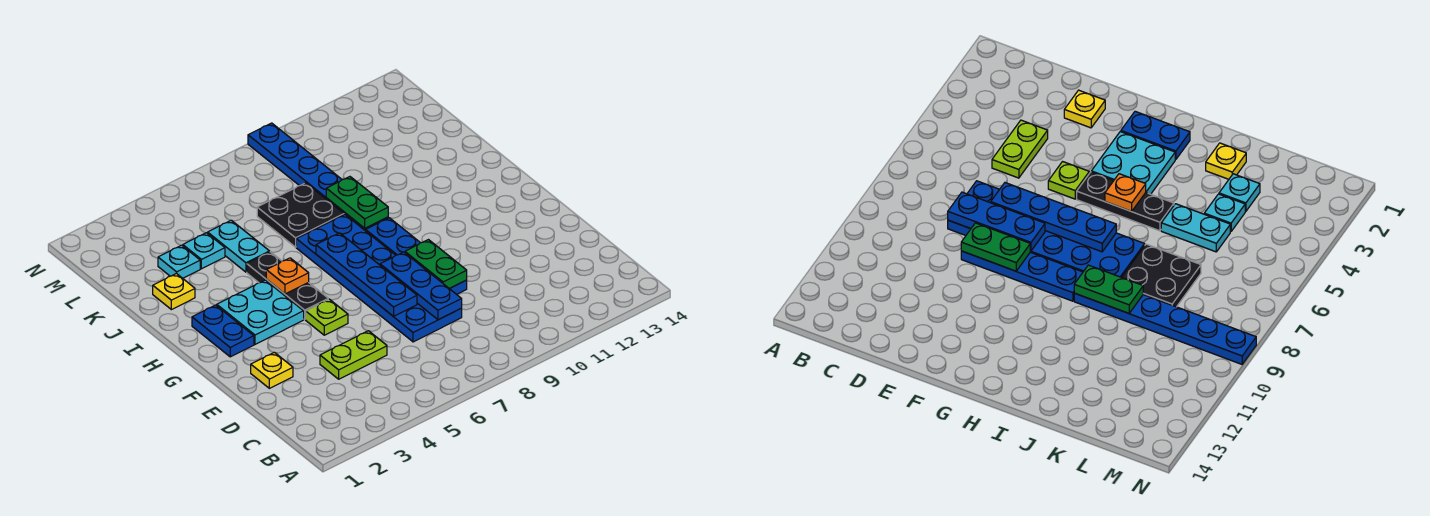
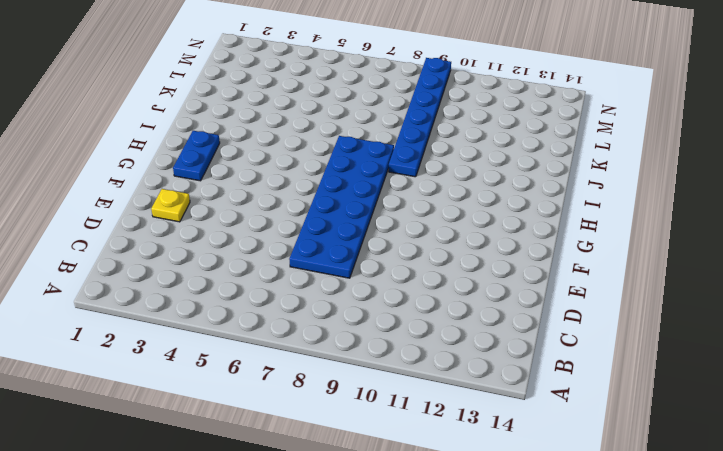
none -> lime plate D4:D5 level 1
none -> blue plate E9:H9 level 1
none -> lime plate F5 level 1

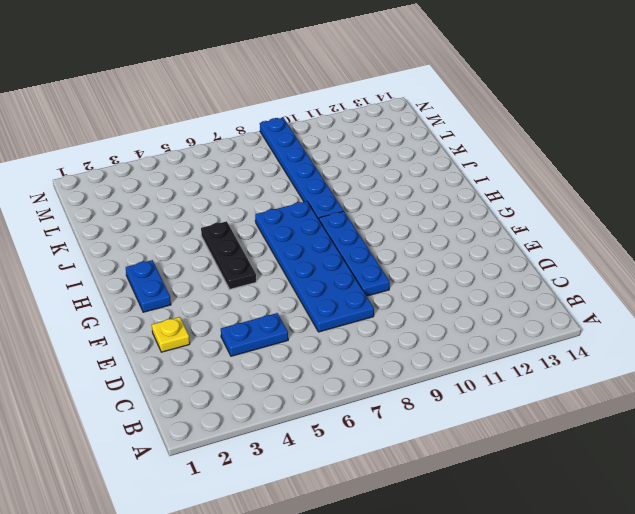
blue plate D4:D5 level 1 -> lime plate D4:D5 level 1
none -> lime plate F5 level 1
none -> cyan plate G3:H4 level 1
none -> yellow plate J2 level 1

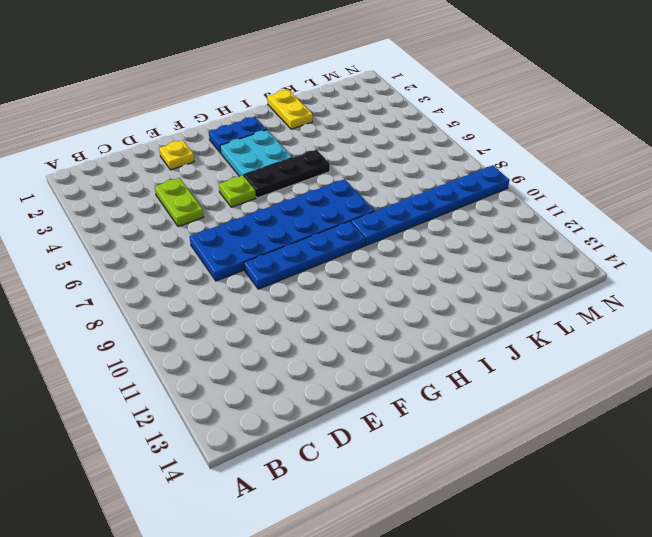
yellow plate J1:J2 level 1 -> yellow plate J2 level 1
none -> cyan plate J5:K5 level 1
none -> black plate J7:K8 level 1
none -> cyan plate K3 level 1

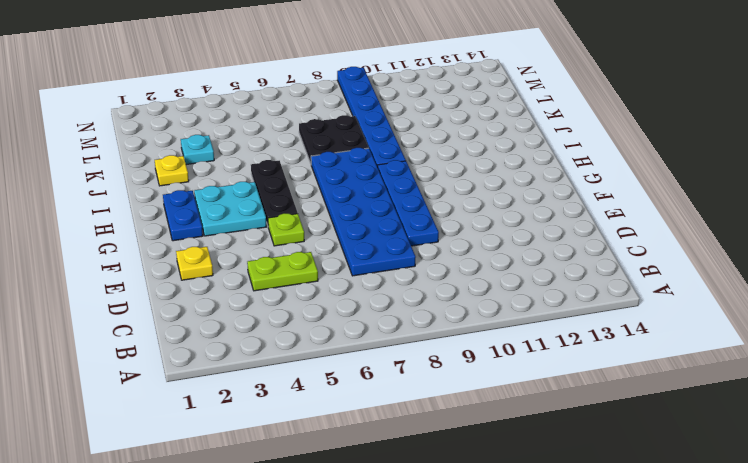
none -> cyan plate J5:K5 level 1
none -> cyan plate K4 level 1
none -> blue plate D8:F8 level 2

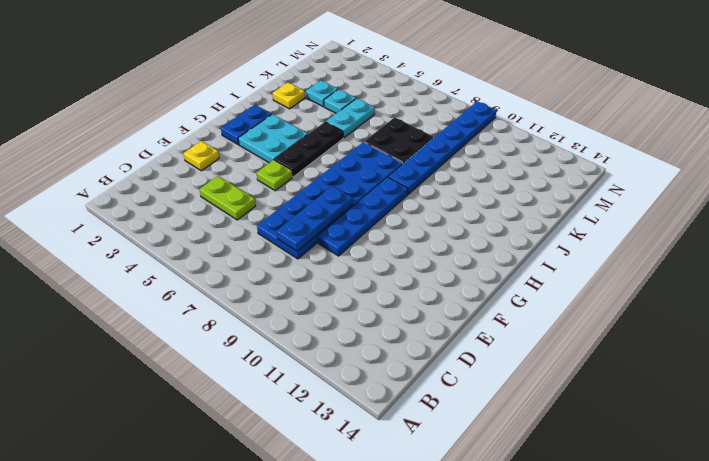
none -> blue plate E7:H7 level 2
none -> green plate E9:F9 level 2
none -> orange plate H5 level 2

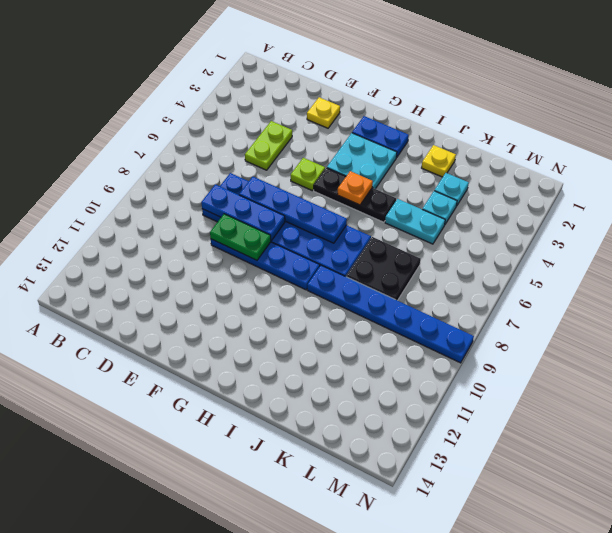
none -> green plate I9:J9 level 2

